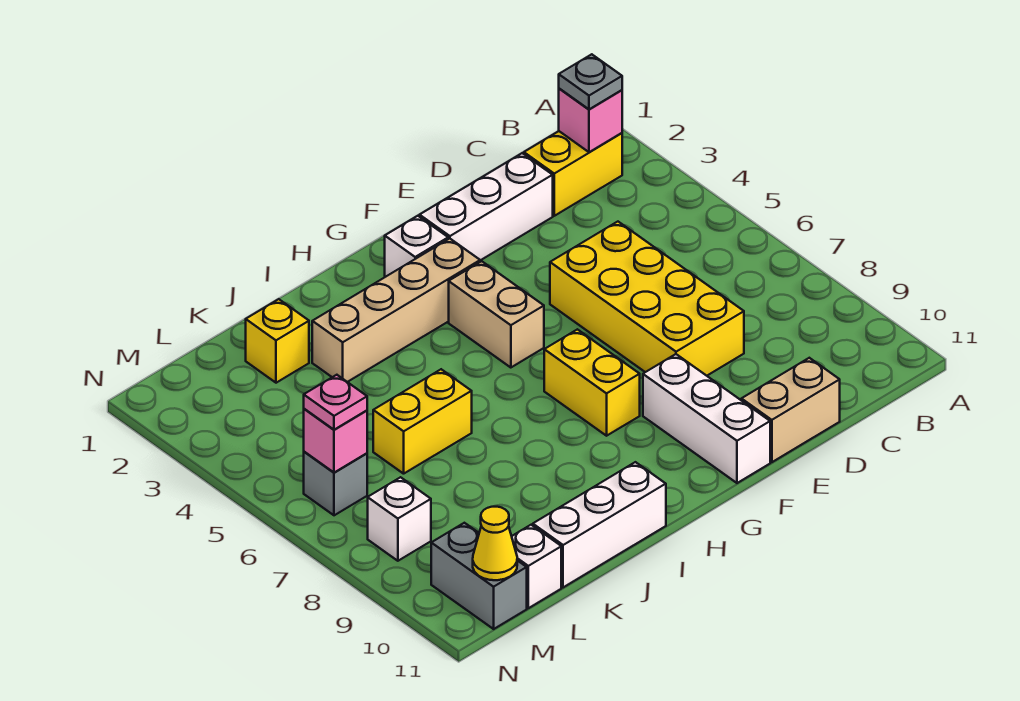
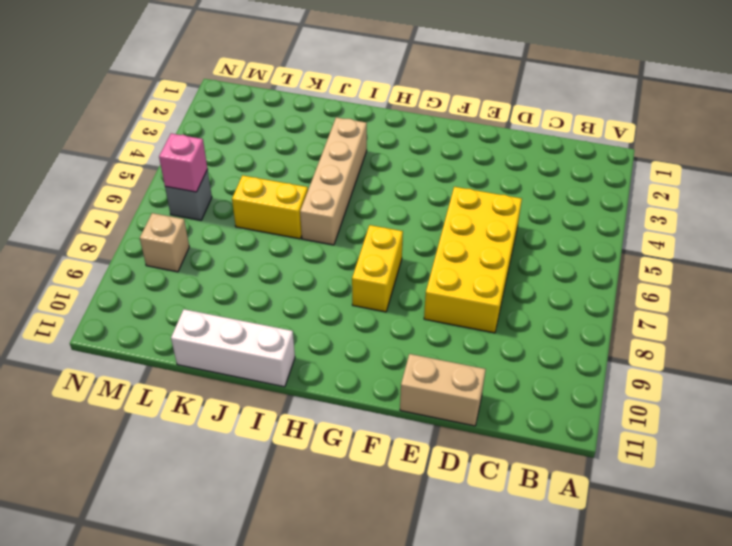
tan brick I3:I6 level 1 -> tan brick G3:J3 level 1
tan brick M8 level 1 -> white brick M8 level 1
none -> yellow brick B2:C2 level 1
none -> white brick D2:F2 level 1
none -> white brick F9:F11 level 1

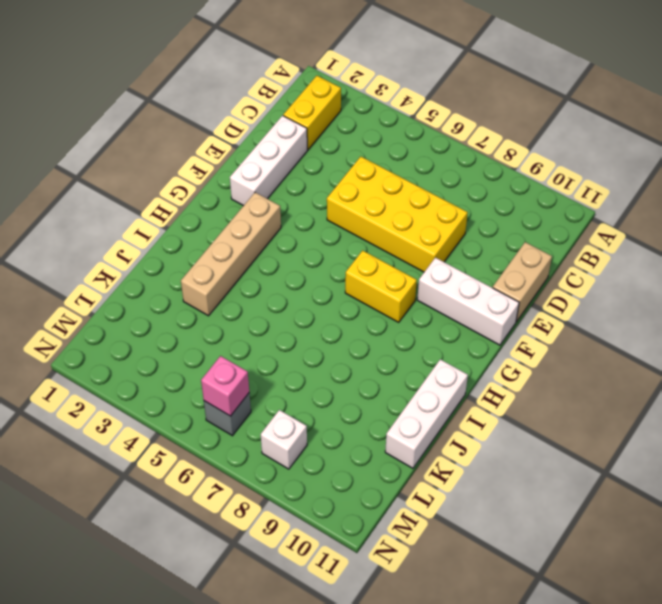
none -> white brick G2 level 1
none -> tan brick G4:G5 level 1
none -> yellow brick J6:K6 level 1

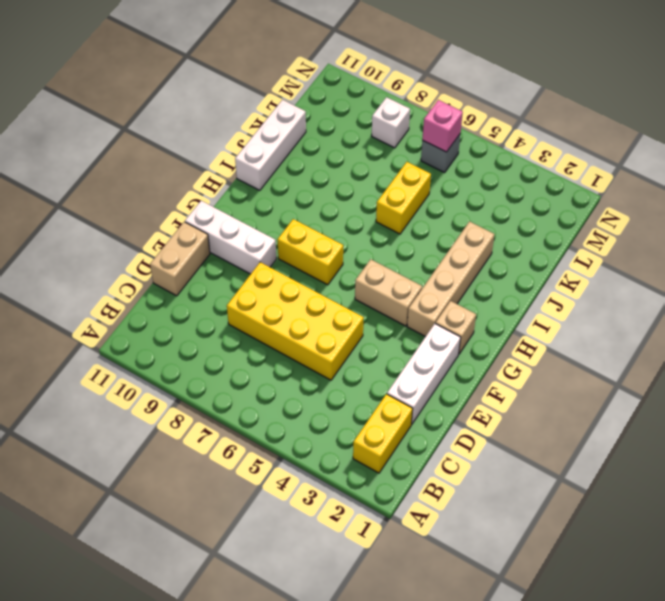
tan brick G2 level 1 -> white brick G2 level 1
none -> yellow brick K2 level 1
none -> white brick L11 level 1
none -> grey brick M10:M11 level 1

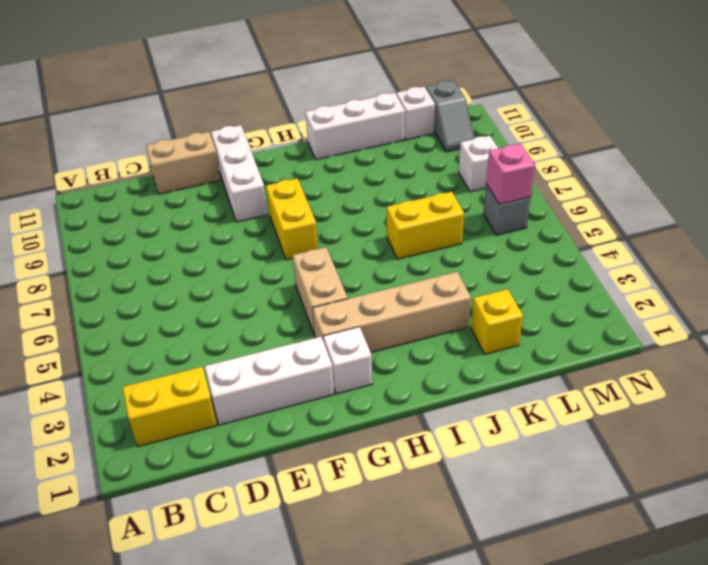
grey slope M10:M11 level 1 top 11 -> grey brick M10:M11 level 1
none -> yellow brick D5:E8 level 1
none -> pink brick B2 level 2
none -> yellow cone M11 level 2

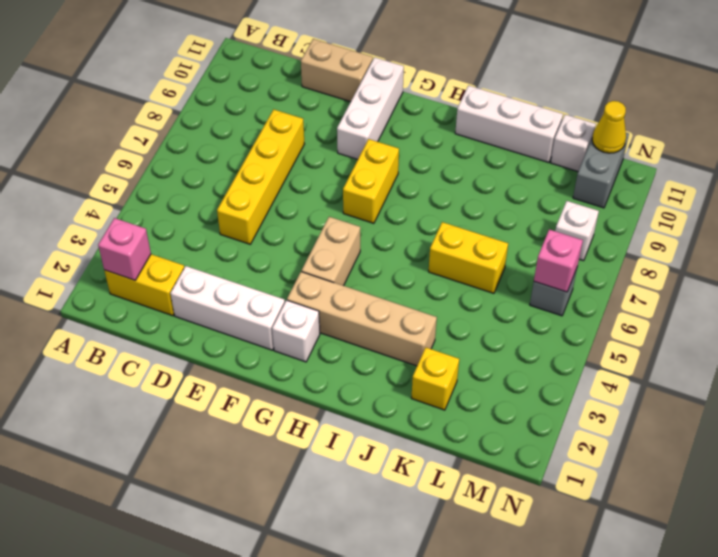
yellow brick D5:D8 level 1 -> yellow brick D5:E8 level 1
none -> grey plate B2 level 3
none -> pink plate M6 level 3

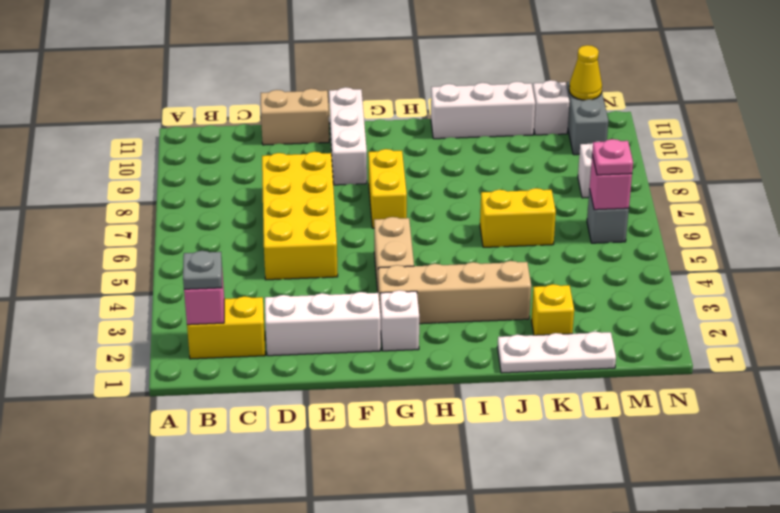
white plate J1:L1 level 1 -> none

